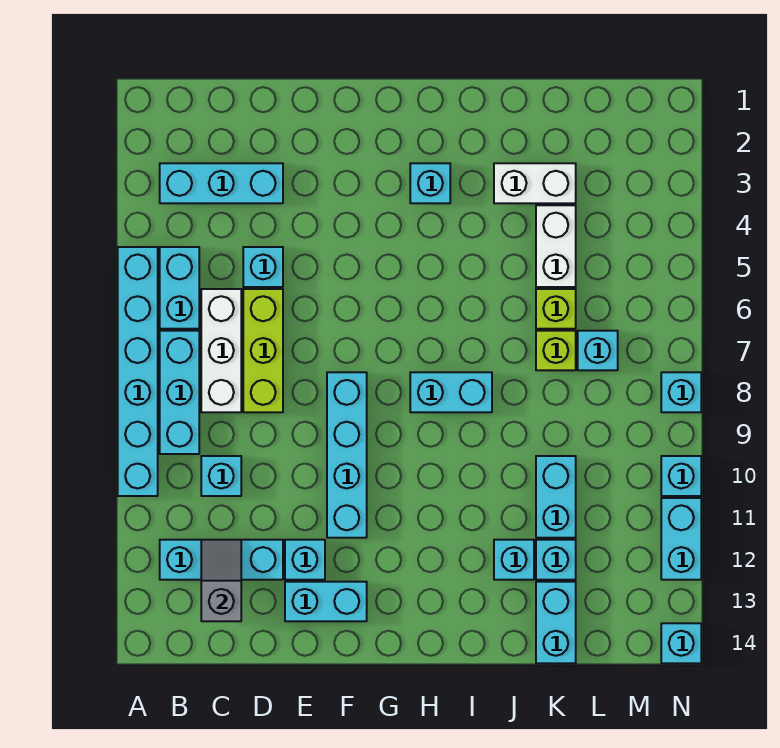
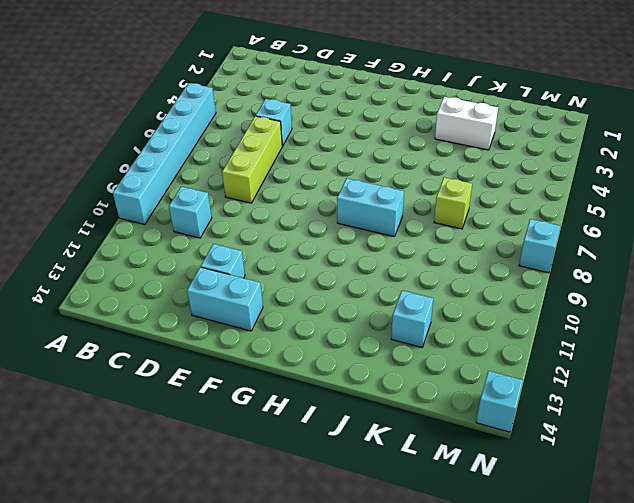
none -> cyan brick B3:D3 level 1
none -> cyan brick B5:B6 level 1
none -> cyan brick B7:B9 level 1

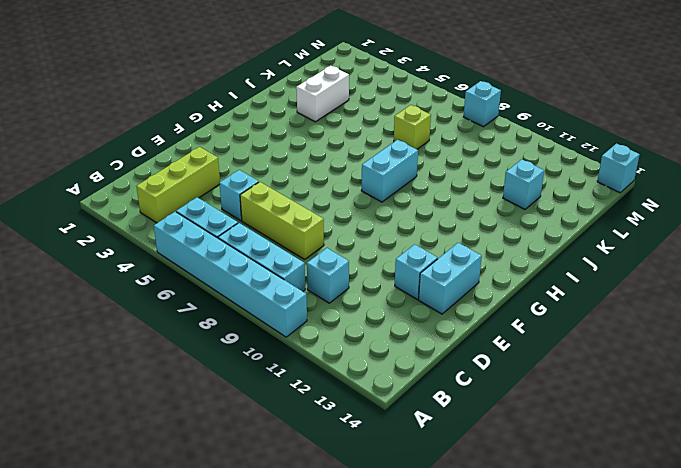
lime brick B3:D3 level 1 -> cyan brick B3:D3 level 1
none -> cyan brick B12:D12 level 1
none -> white brick C6:C8 level 1
none -> cyan brick F8:F11 level 1

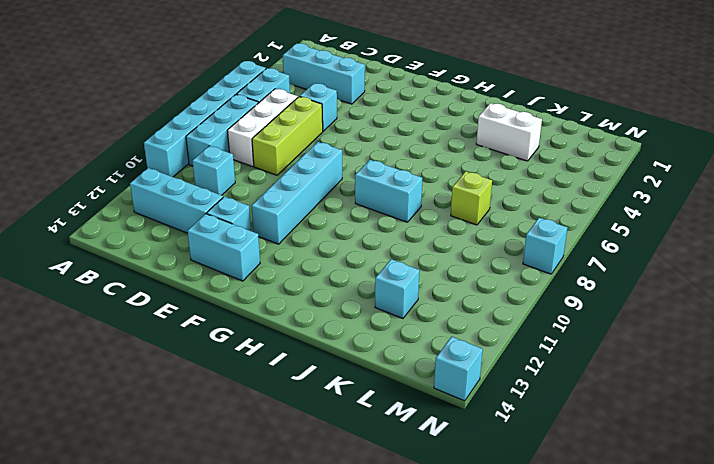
none -> cyan brick H3 level 1
none -> cyan brick J12 level 1
none -> white brick K4:K5 level 1

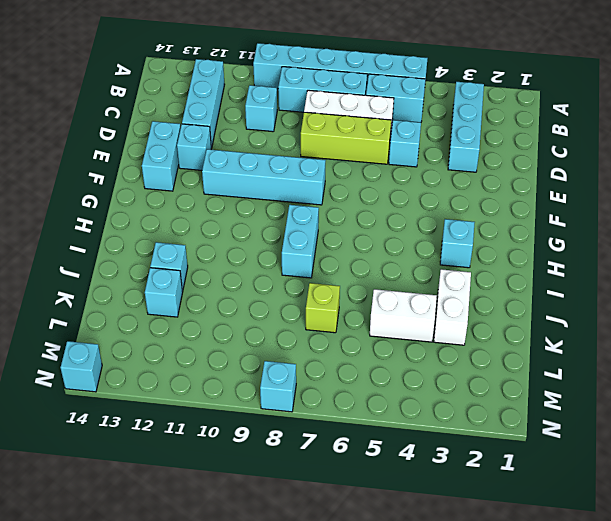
none -> lime brick K6 level 1
none -> cyan brick K10:K11 level 1
none -> cyan brick K13:K14 level 1

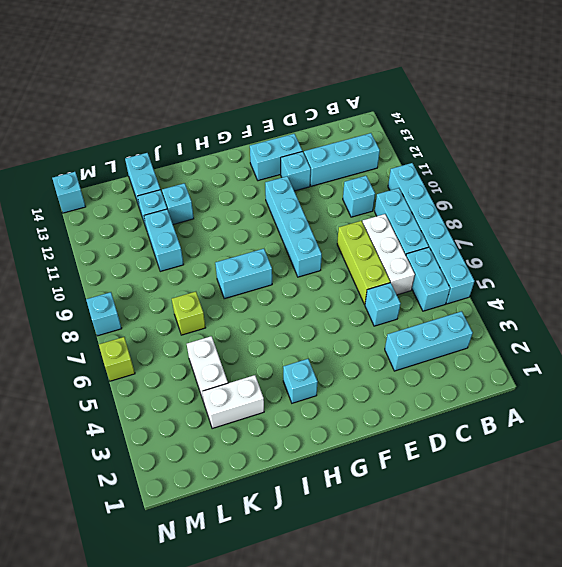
lime brick N6 level 1 -> lime brick K6 level 1
none -> cyan brick L7 level 1
none -> cyan brick N10 level 1
none -> cyan brick N11:N12 level 1

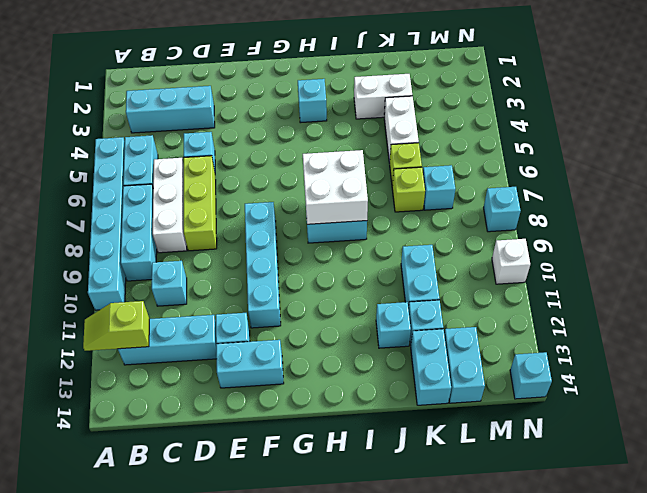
lime slope A12:B12 level 2 top B -> none
white brick H7:I8 level 2 -> none
cyan brick L13:L14 level 1 -> cyan brick N11:N12 level 1
white brick N10 level 1 -> cyan brick N10 level 1
none -> grey slope C12:C13 level 2 top 13

